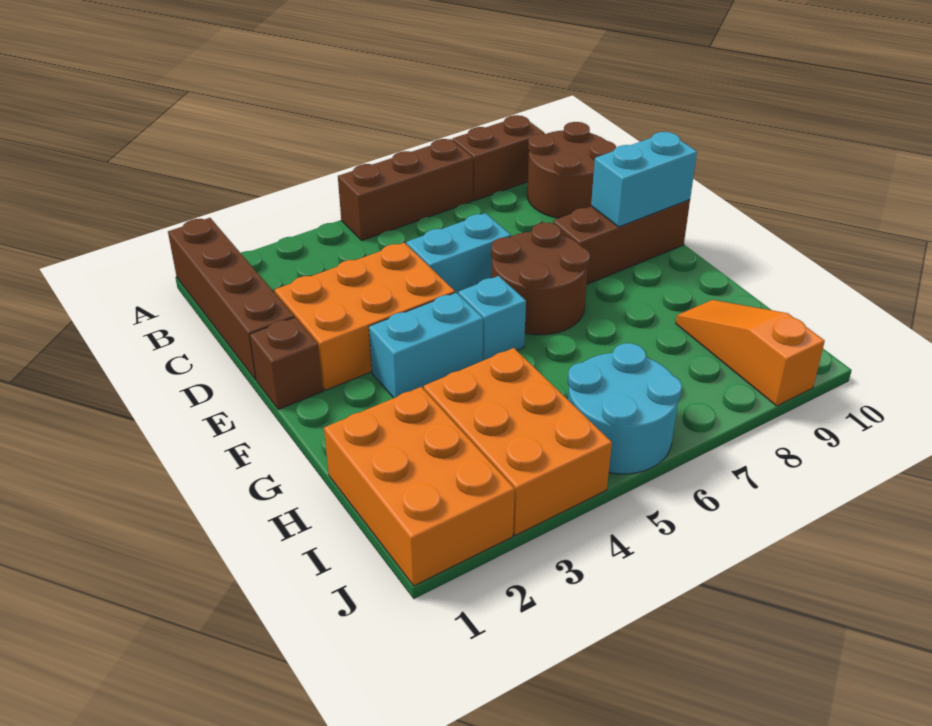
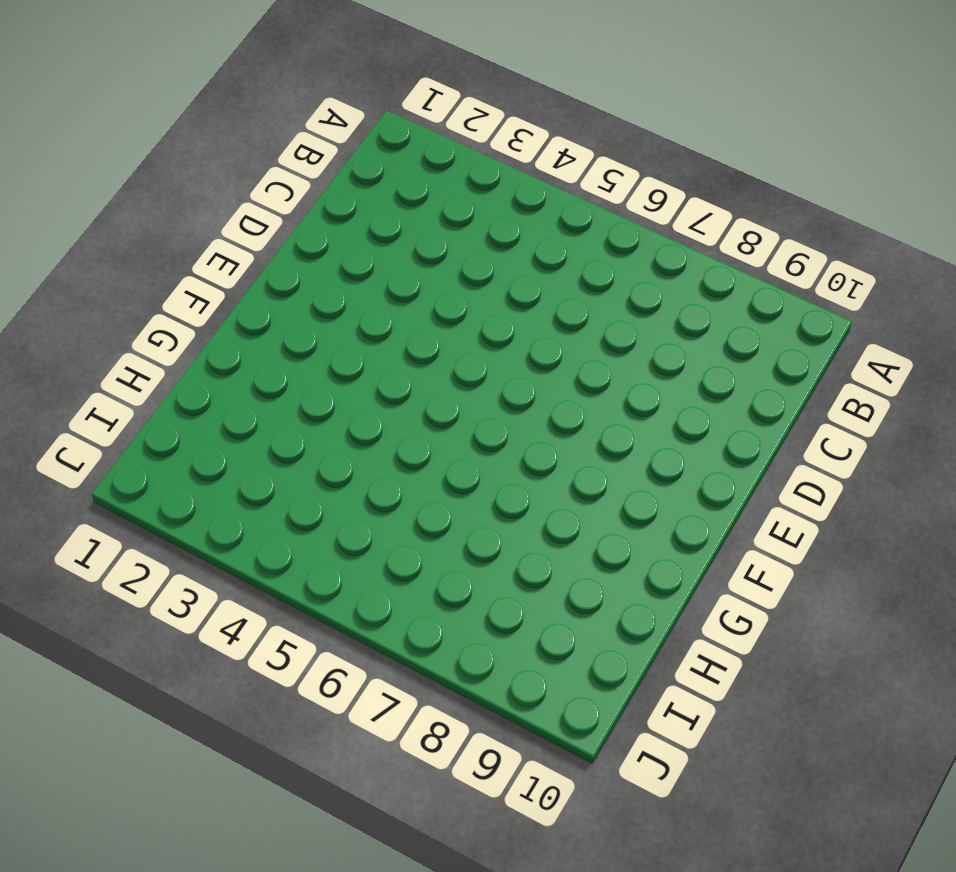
none -> brown brick A1:D1 level 1
none -> brown brick A5:A7 level 1
none -> brown brick A8:A9 level 1

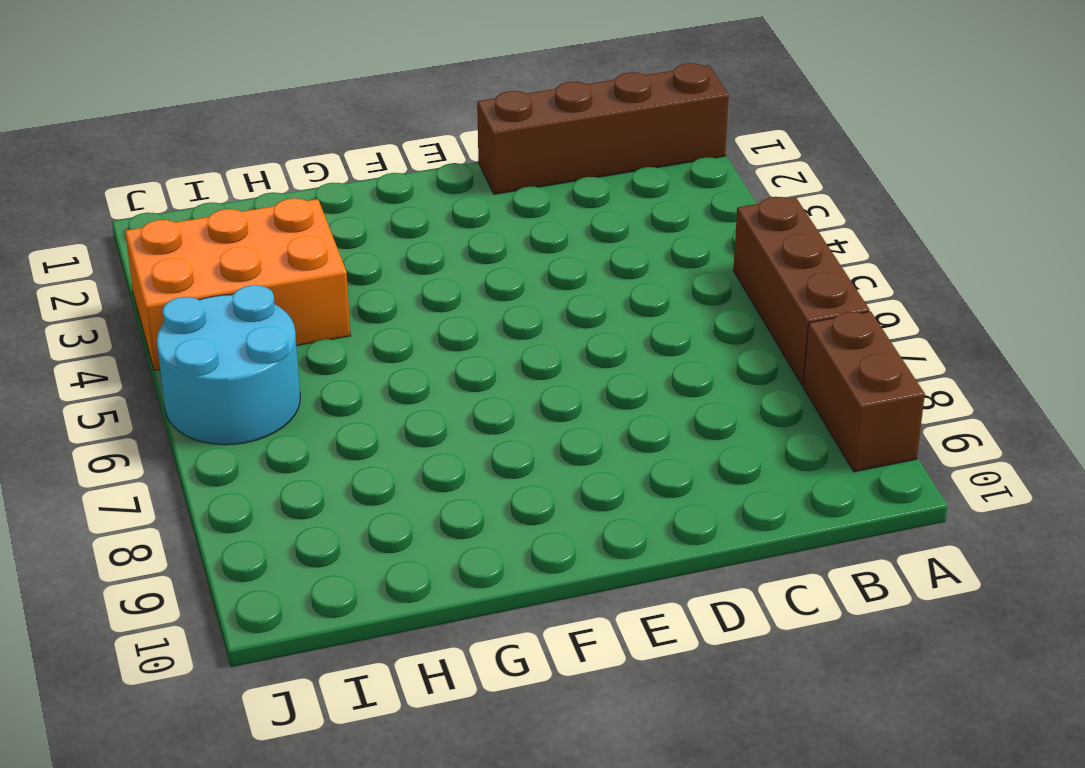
none -> brown round brick B9:C10 level 1
none -> orange brick D2:E4 level 1
none -> cyan brick D5:D6 level 1

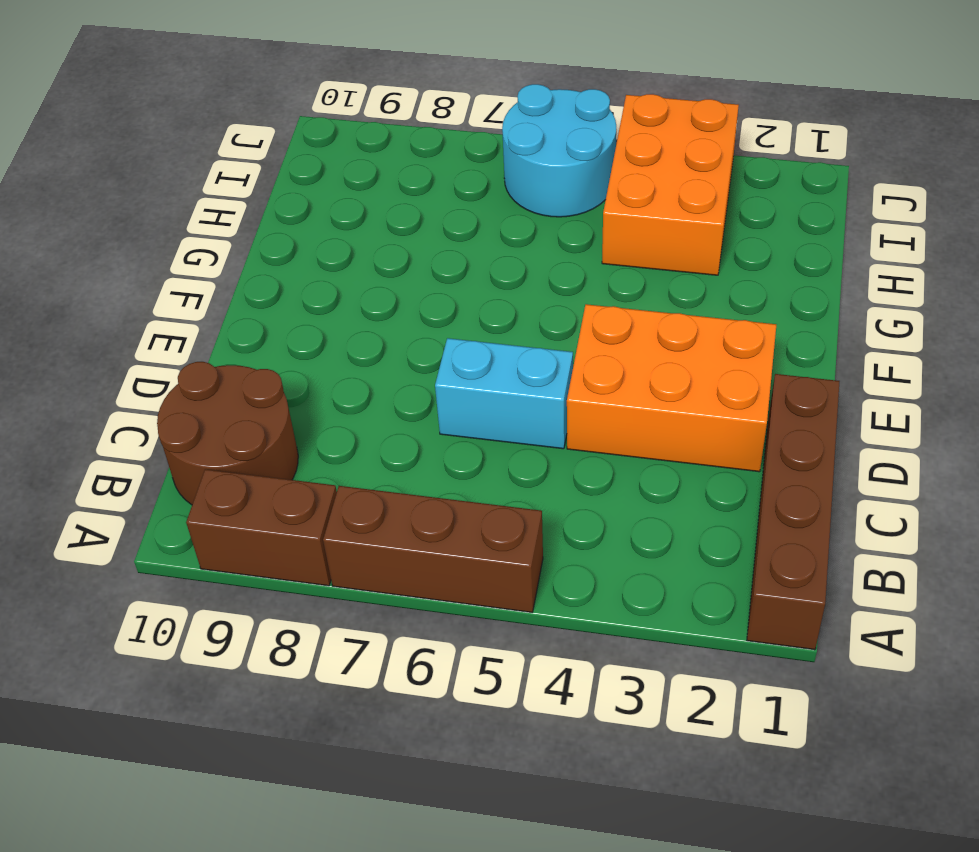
none -> brown brick E1 level 1
none -> brown round brick E6:F7 level 1
none -> brown brick E8:E10 level 1

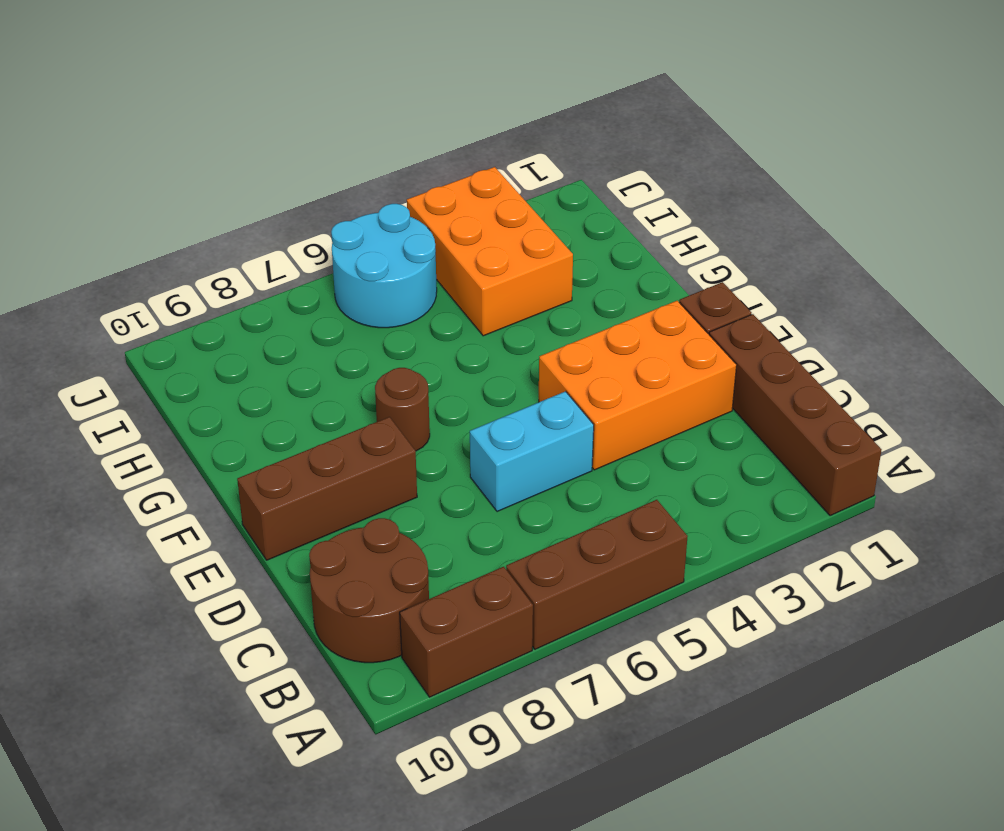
brown round brick F7 level 1 -> brown round brick E6:F7 level 1
none -> cyan brick F3:F4 level 1
none -> cyan brick F5 level 1
none -> orange brick H1:J2 level 1

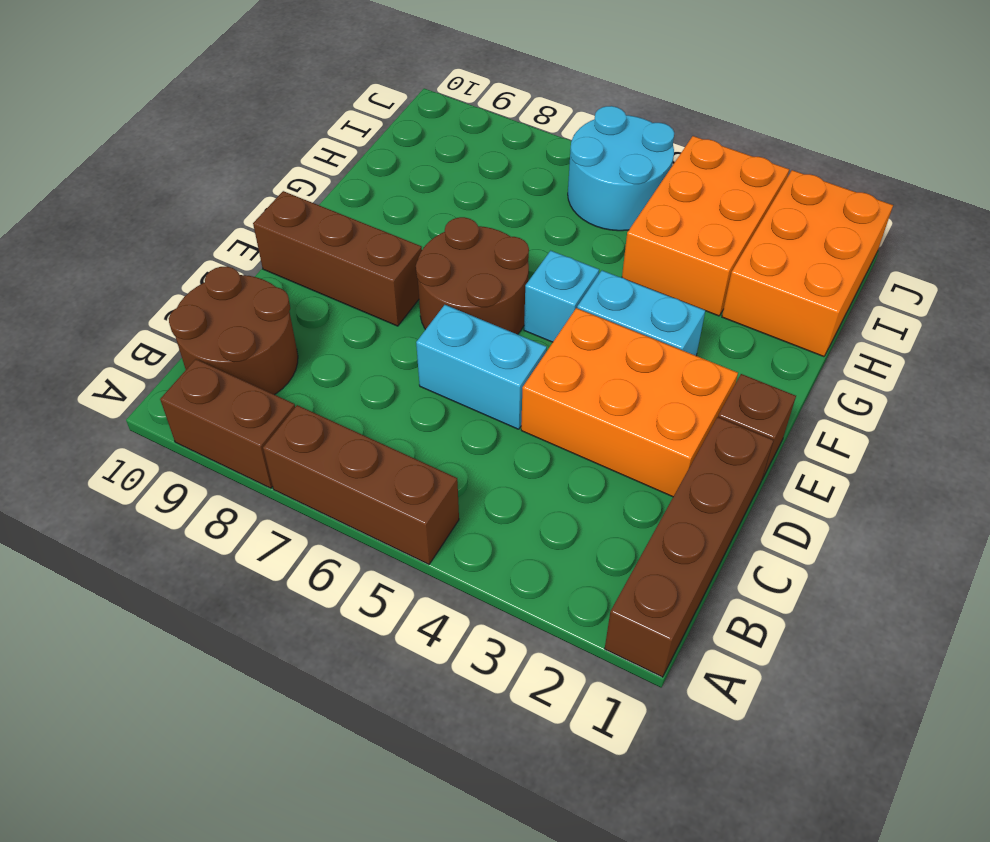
none -> orange slope H9:J9 level 1 top J
none -> cyan brick E9:E10 level 2

